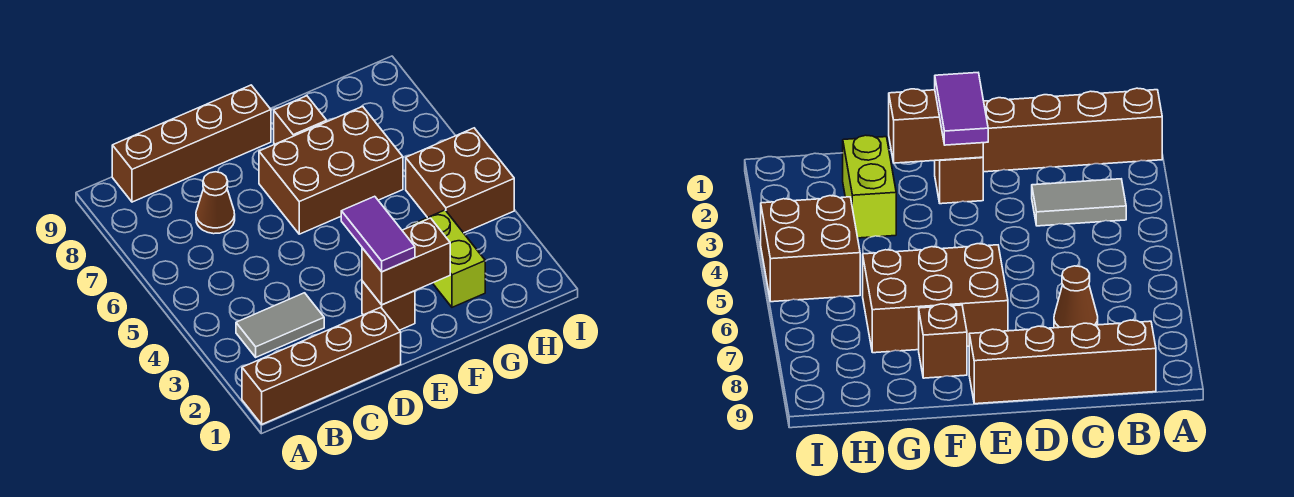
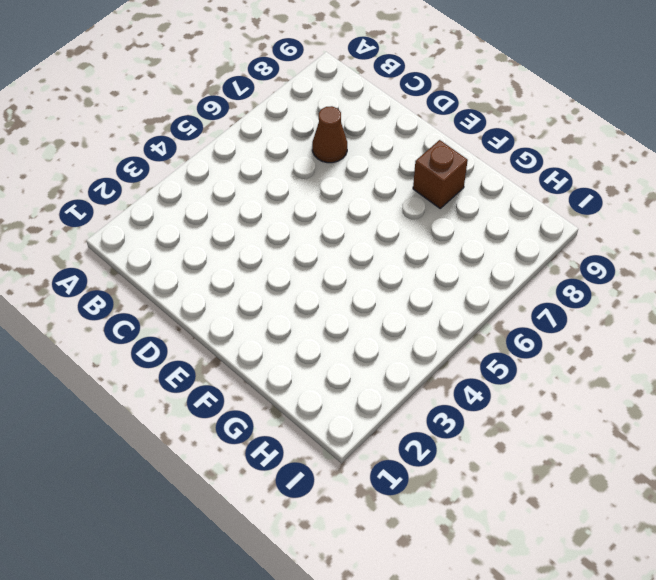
none -> brown brick A1:D1 level 1
none -> grey tile B3:C3 level 1

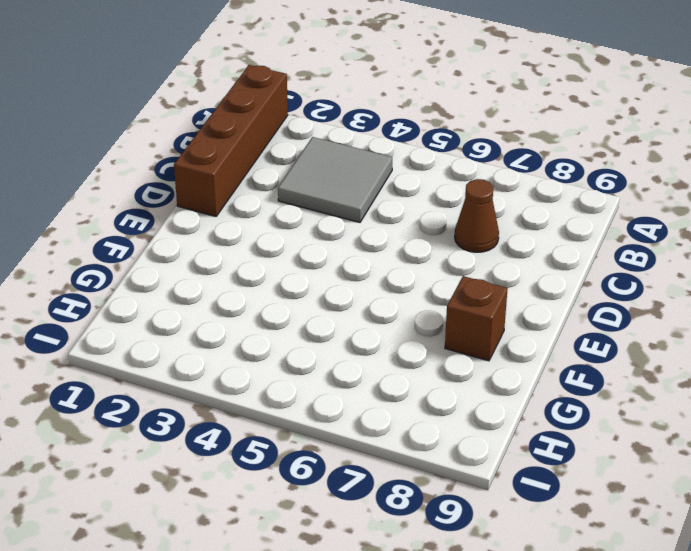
grey tile B3:C4 level 1 -> grey tile B3:C3 level 1
none -> brown brick B9:E9 level 1
none -> brown brick E2 level 1

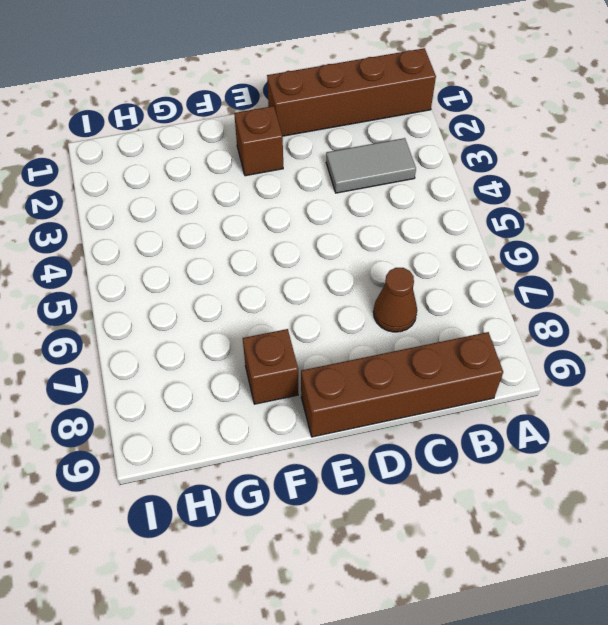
none -> brown brick E6:G7 level 1
none -> lime brick G2:G3 level 1

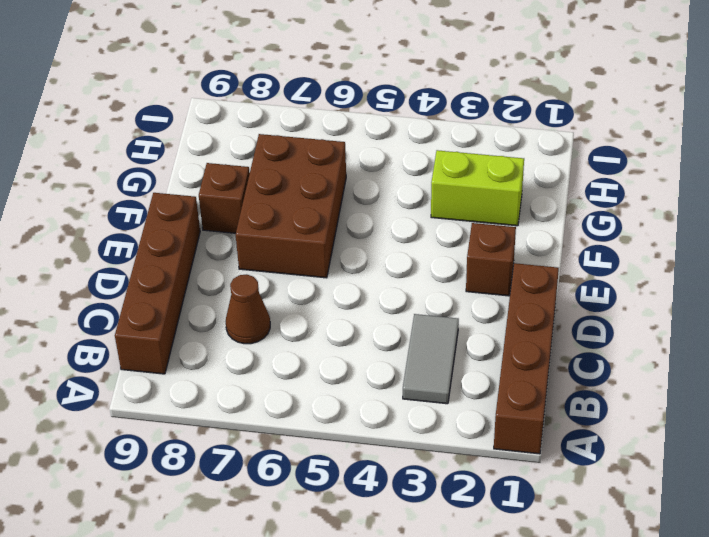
none -> brown brick H4:I5 level 1
none -> brown brick E2:F2 level 2

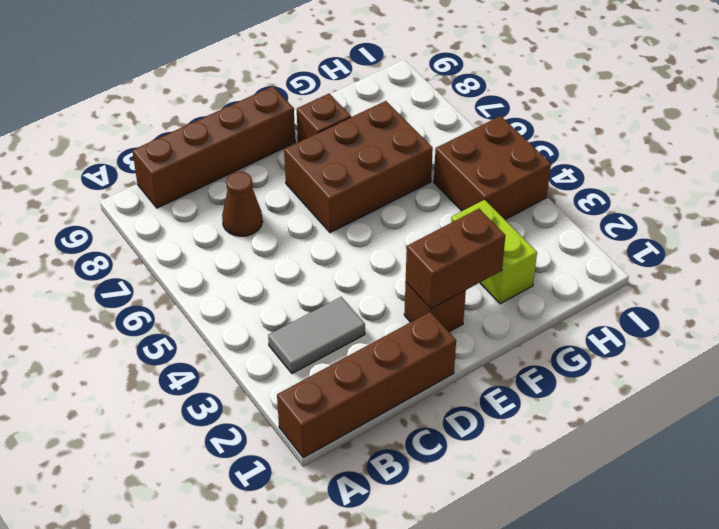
none -> purple tile E2:E3 level 3

